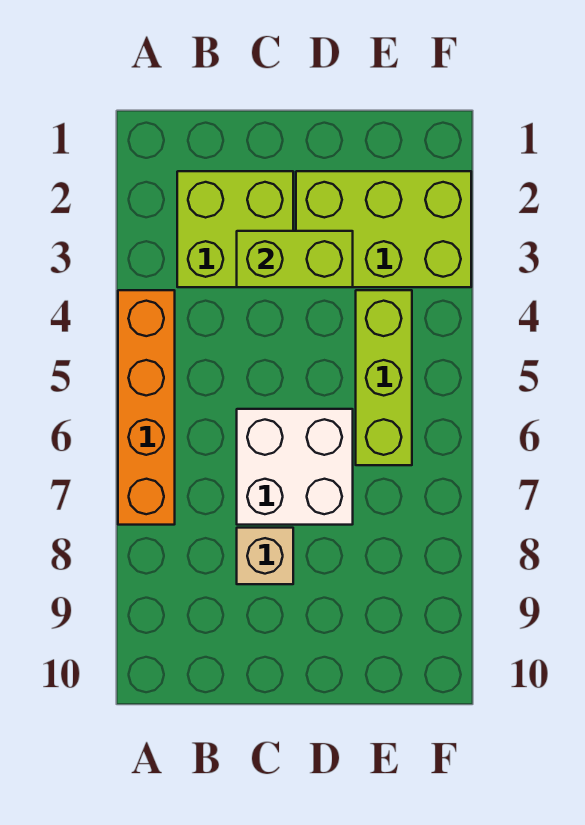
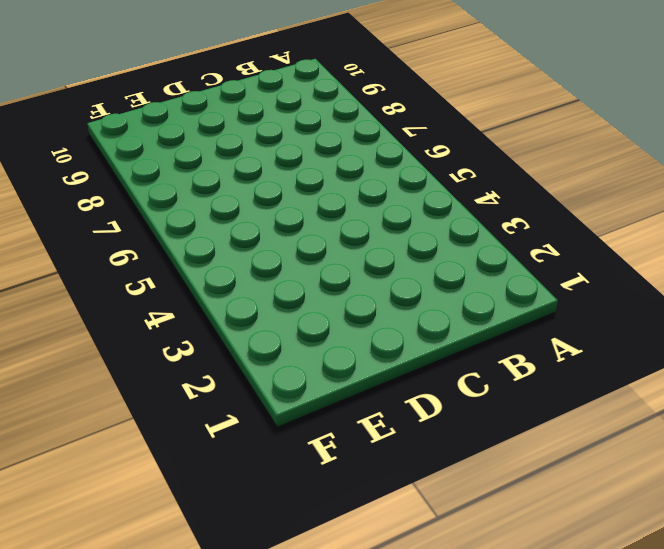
none -> orange brick A4:A7 level 1
none -> lime brick B2:C3 level 1

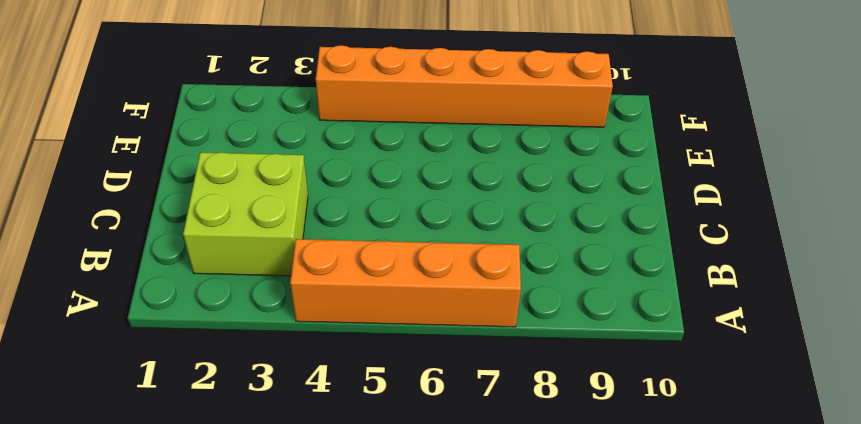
orange brick F4:F9 level 1 -> none
none -> white brick C6:D7 level 1
none -> tan brick C8 level 1

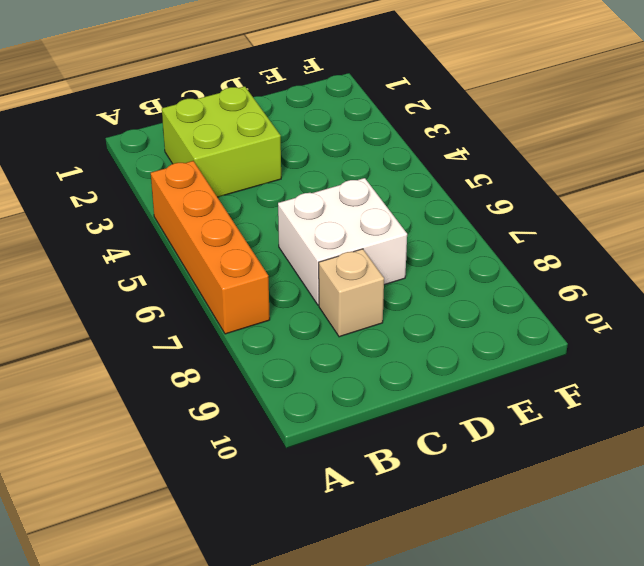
none -> lime brick D2:F3 level 1
none -> lime brick E4:E6 level 1

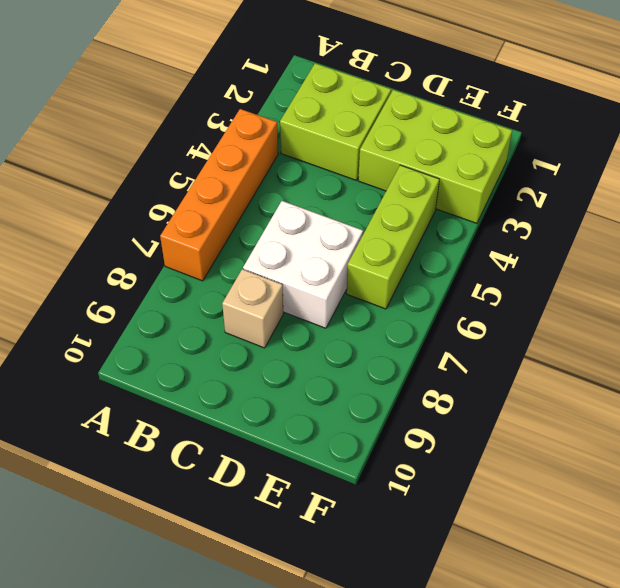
none -> lime brick C3:D3 level 2

